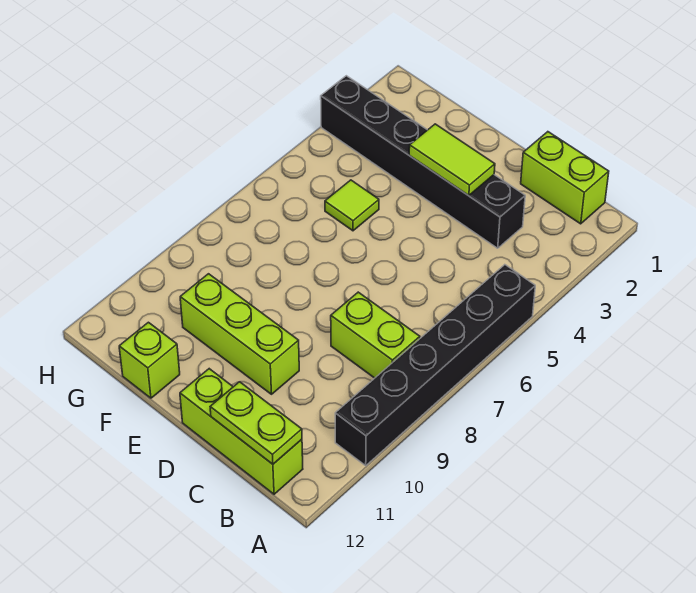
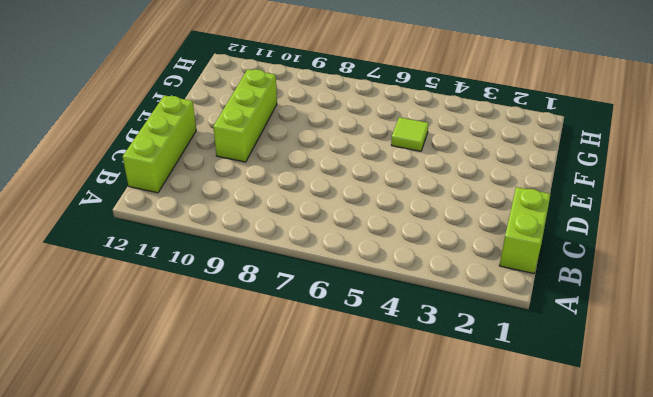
none -> black brick A5:A10 level 1
none -> lime brick B8:C8 level 1

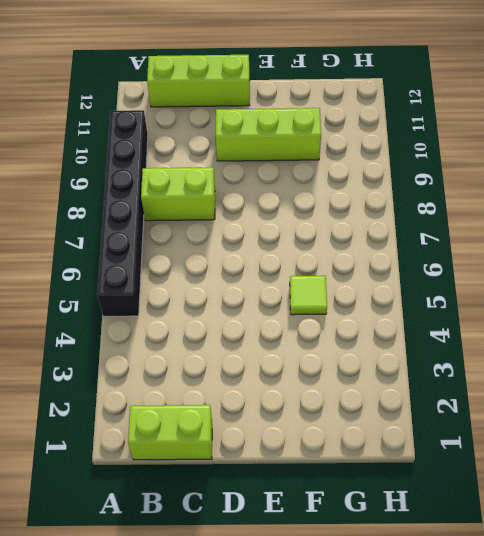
none -> black brick C3:H3 level 1
none -> lime brick F12 level 1

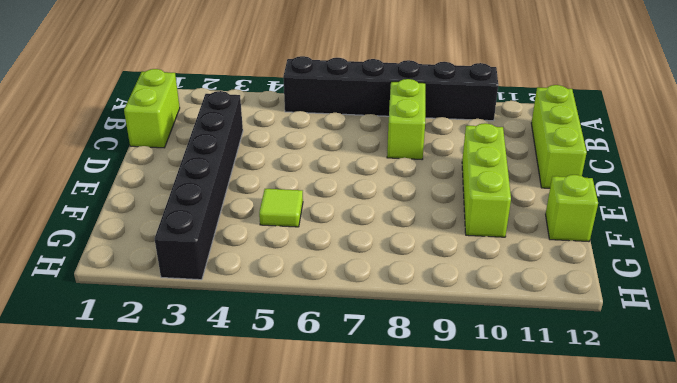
none -> lime plate B12:C12 level 2
none -> lime tile D3:E3 level 2

